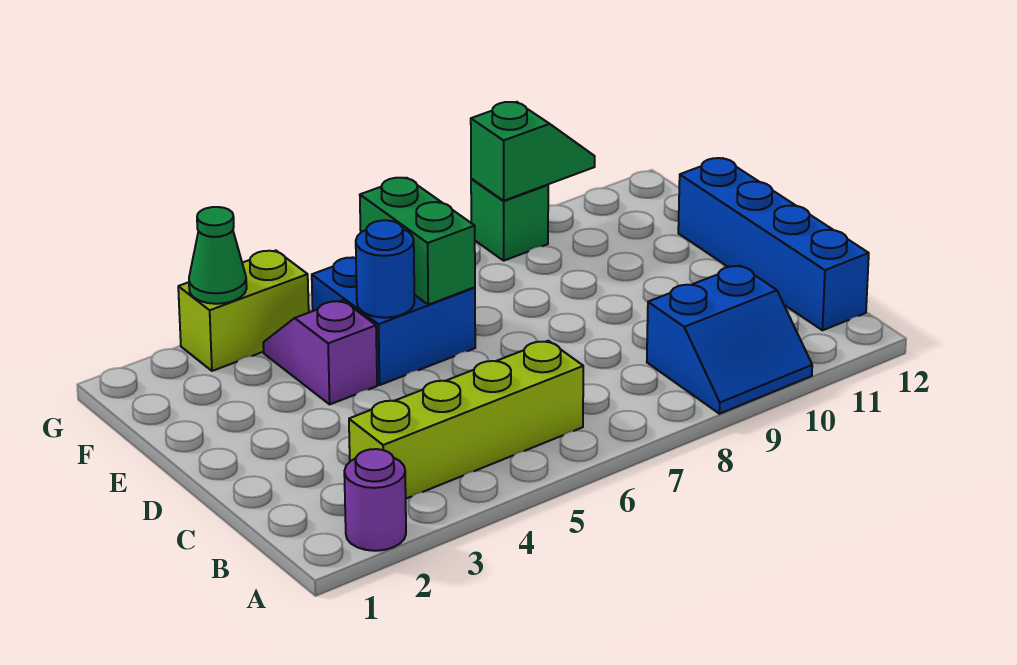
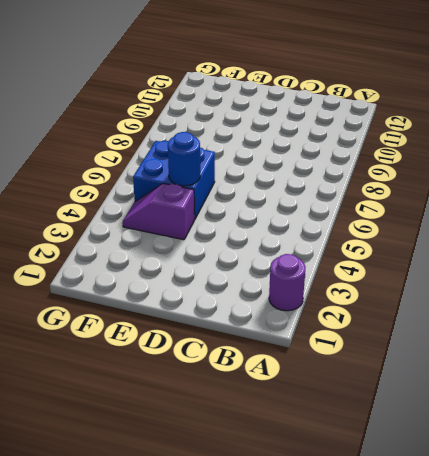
none -> blue slope A9:B10 level 1 top B
none -> lime brick B3:B6 level 1
none -> blue brick B12:E12 level 1

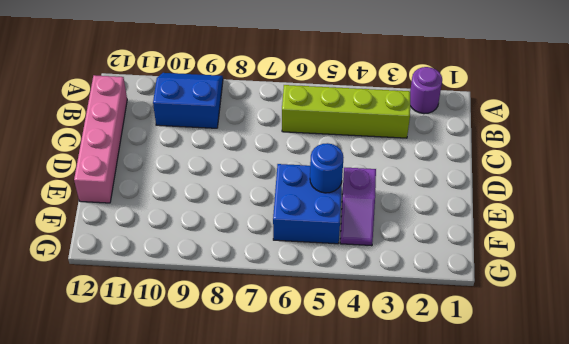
pink brick B12:E12 level 1 -> blue brick B12:E12 level 1
none -> lime brick G3:G4 level 1
none -> green brick G9 level 1
none -> green brick E6:F6 level 2

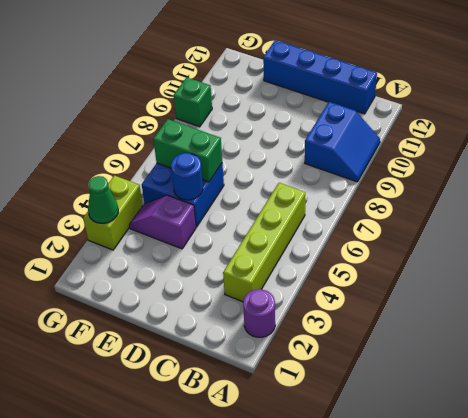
none -> green slope G9:G10 level 2 top 9

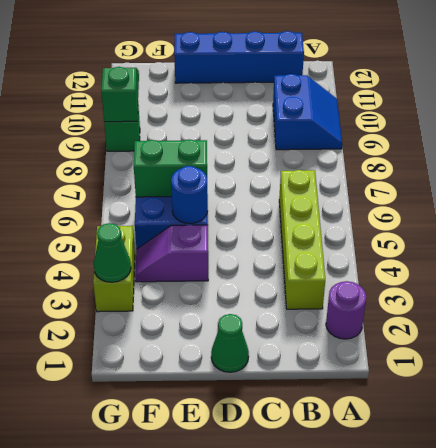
green cone D1 level 1 -> none

